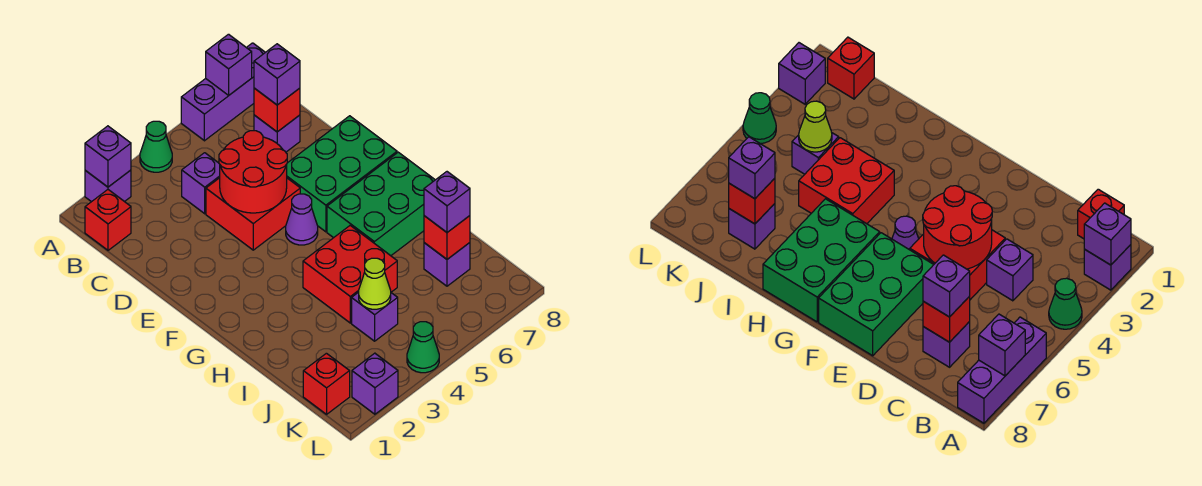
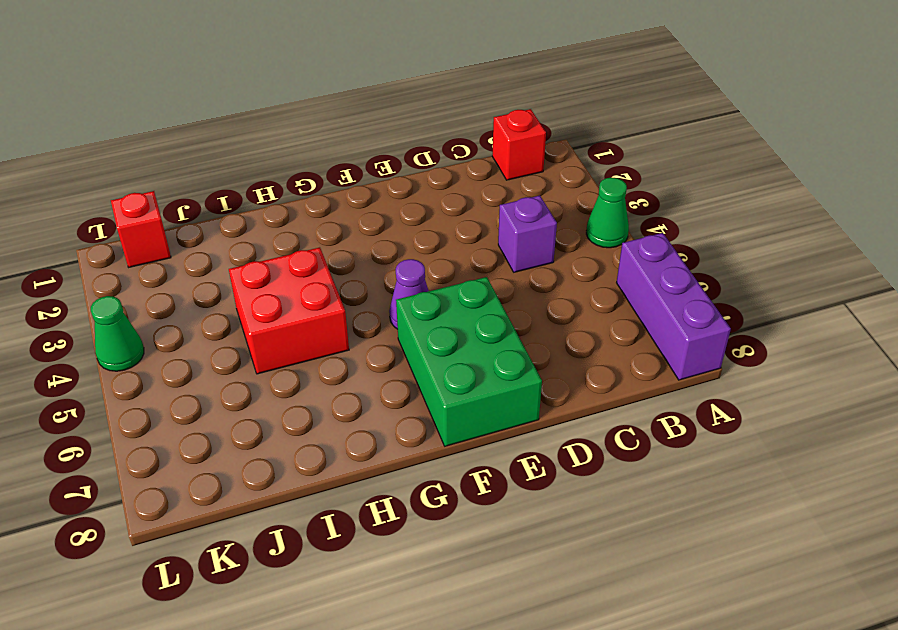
none -> purple brick A2 level 1
none -> purple brick C7 level 1
none -> red brick D4:E5 level 1

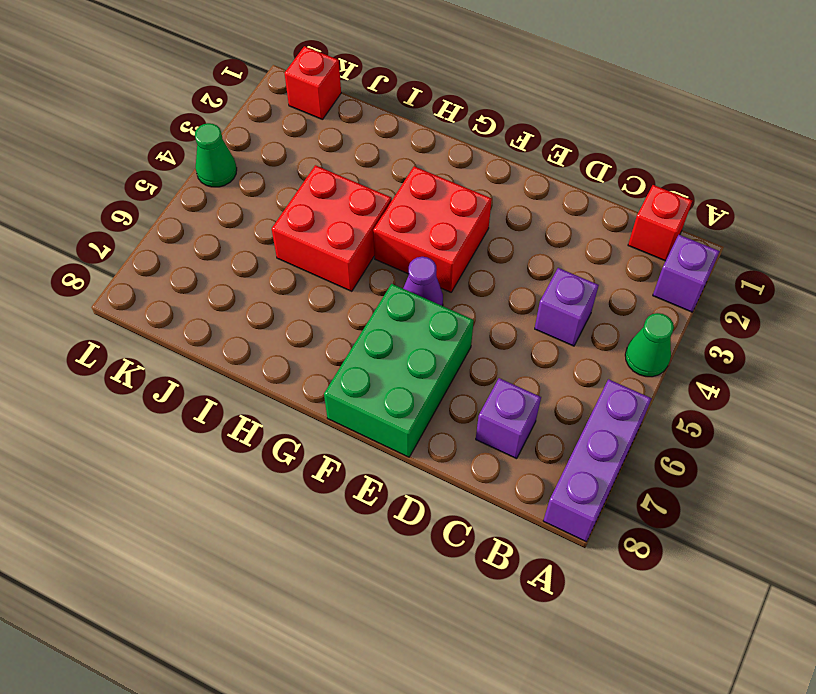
red brick F3:G4 level 1 -> red brick D4:E5 level 1
none -> green brick G6:H8 level 1
none -> purple brick J4 level 1
none -> purple brick J7 level 1

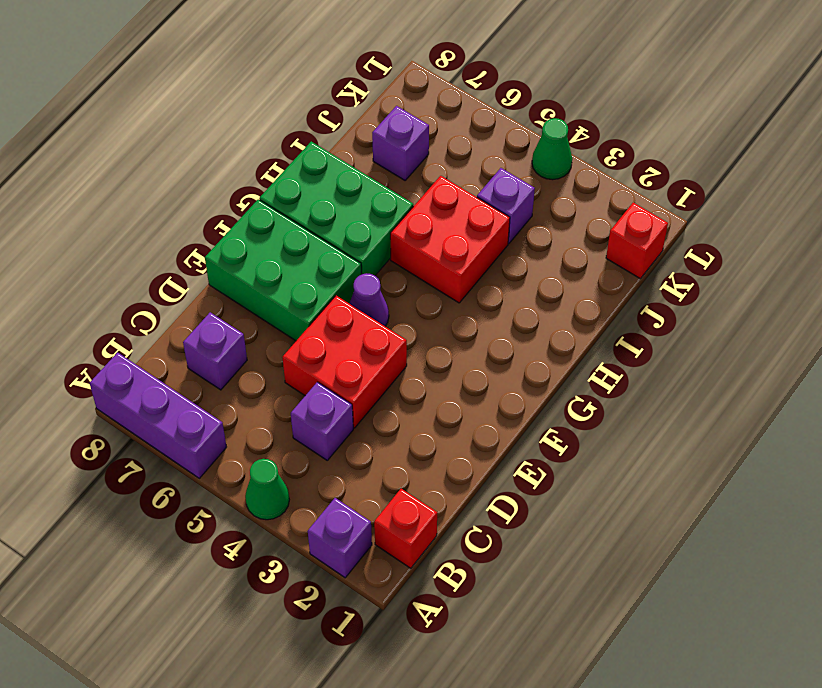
none -> purple brick L2 level 1
none -> purple brick A2 level 2
none -> purple brick A7 level 2

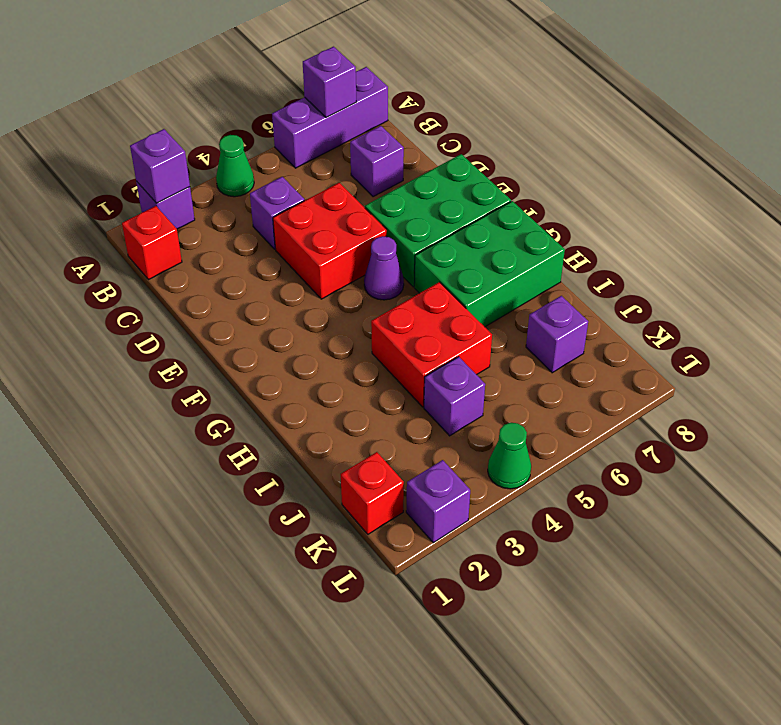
none -> red brick C7 level 2
none -> red round brick D4:E5 level 2
none -> lime cone J4 level 2

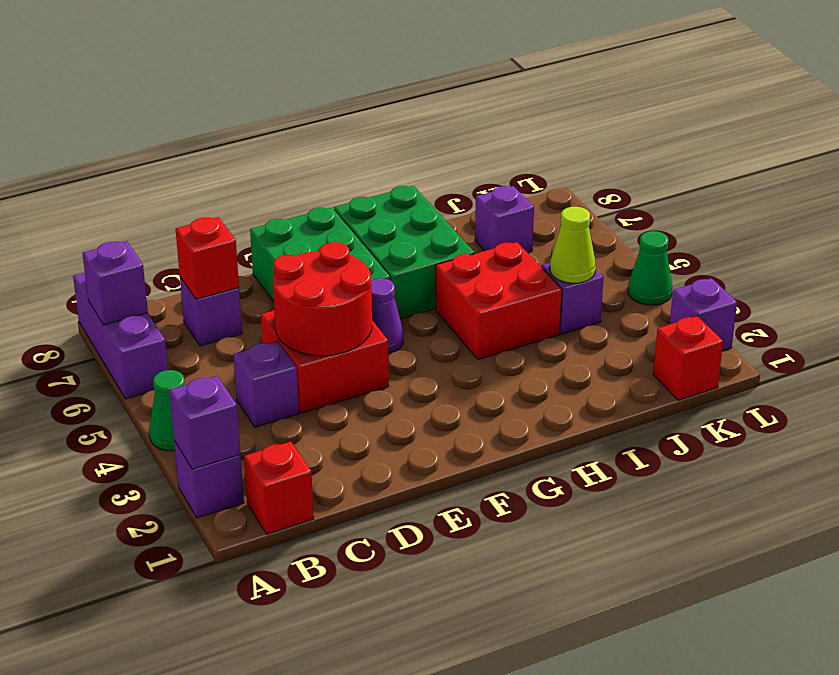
none -> red brick J7 level 2
none -> purple brick C7 level 3
none -> purple brick J7 level 3

